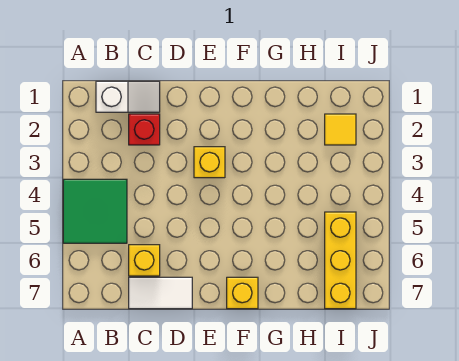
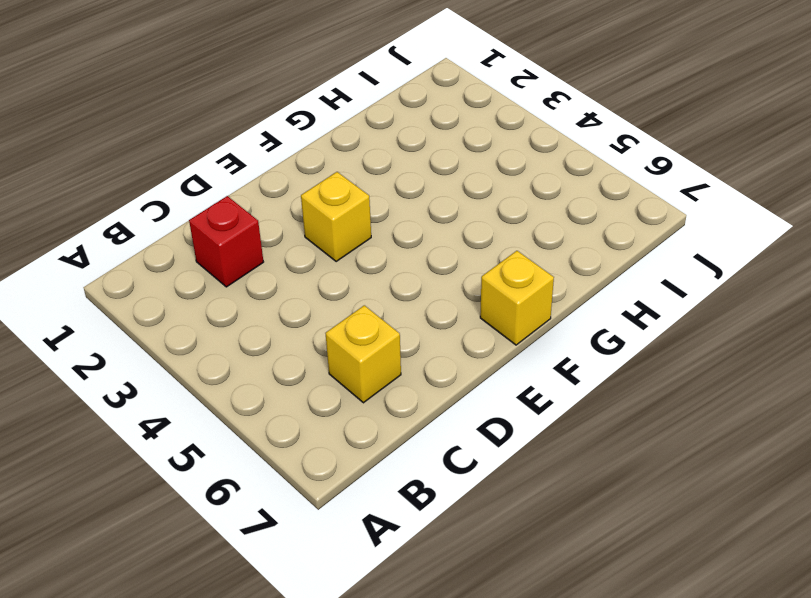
none -> green tile A4:B5 level 1
none -> white slope B1:C1 level 1 top B

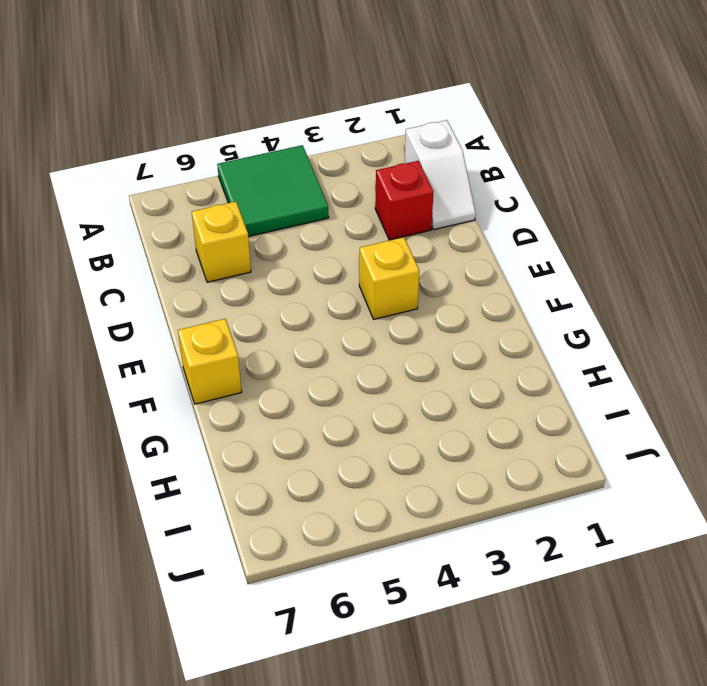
none -> white tile C7:D7 level 1
none -> yellow tile I2 level 1

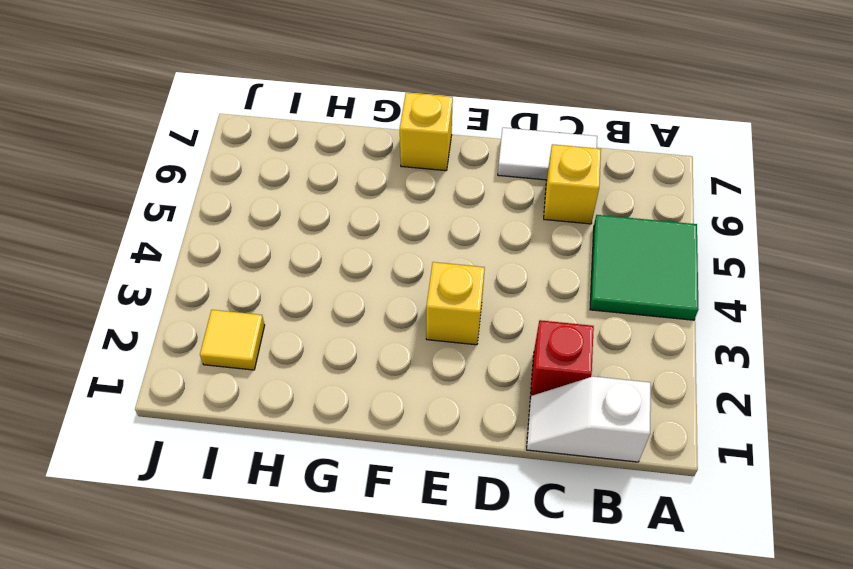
none -> yellow brick I5:I7 level 1

